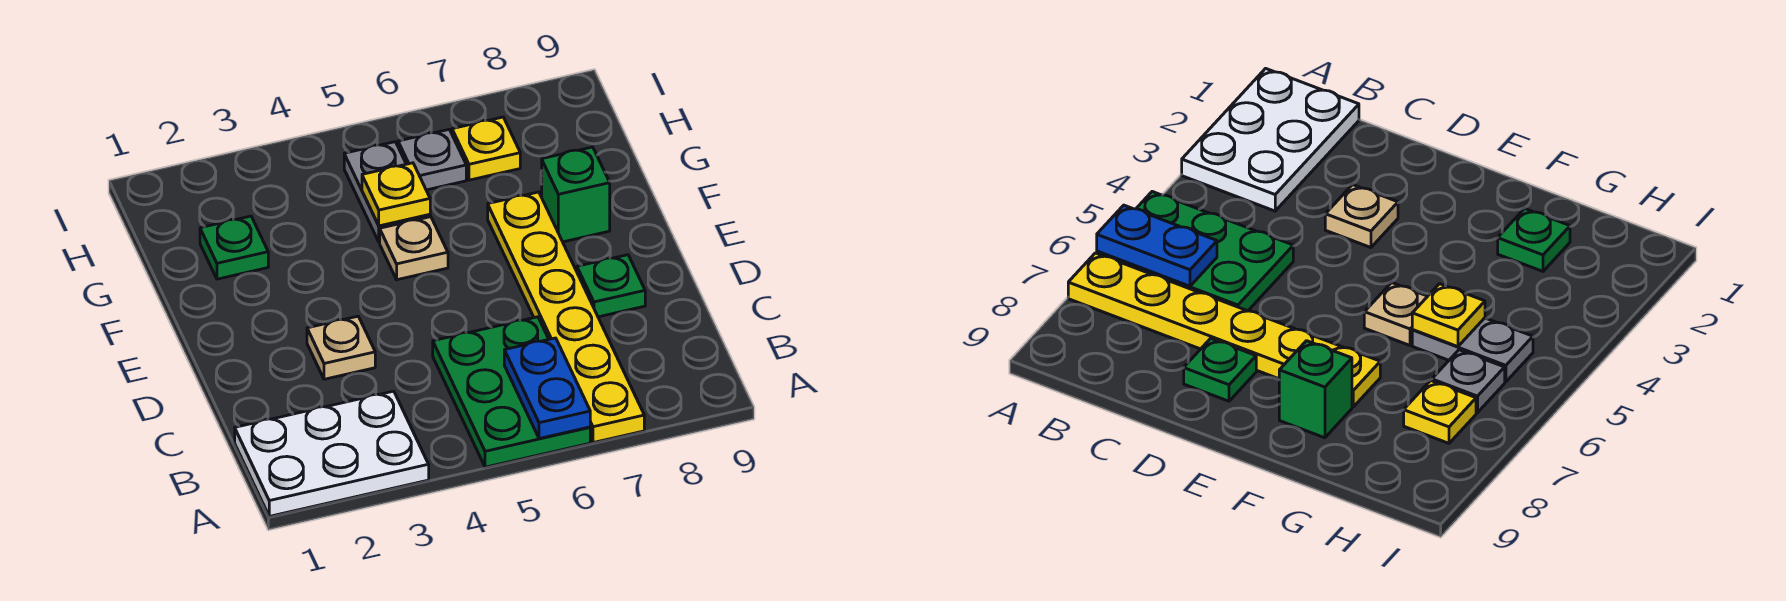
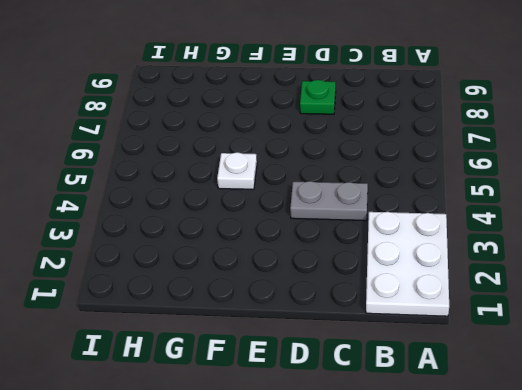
grey plate C4:D4 level 1 -> grey plate G5:H5 level 1
white plate F5 level 1 -> tan plate F5 level 1
none -> green plate A5:C6 level 1
none -> yellow plate A7:F7 level 1
none -> tan plate D3 level 1

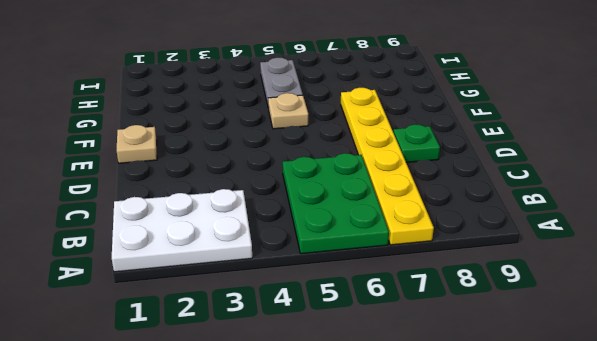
tan plate E1 level 1 -> tan plate D3 level 1
none -> green brick F8 level 1
none -> green plate G2 level 1
none -> grey plate H6 level 1

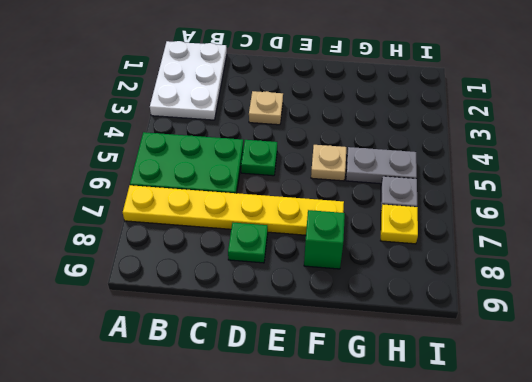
green plate D5 level 1 -> green plate G2 level 1
none -> blue plate A6:B6 level 2
none -> yellow plate G5 level 2

